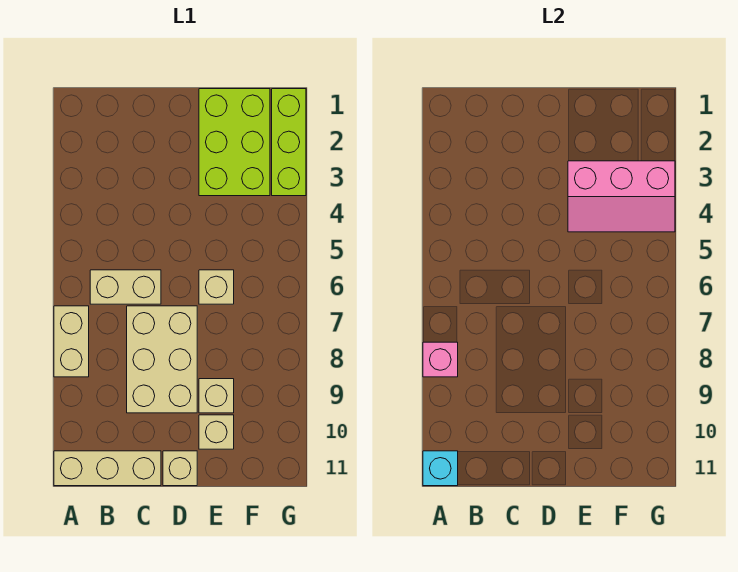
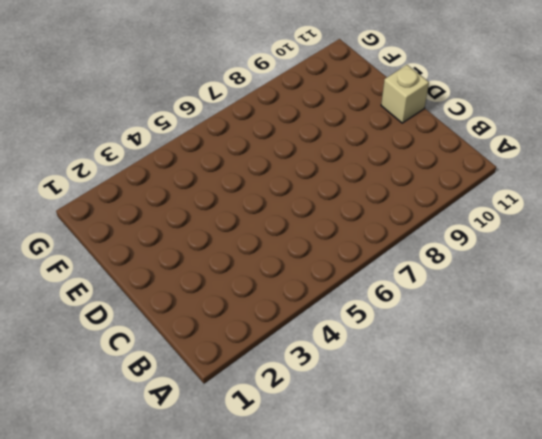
none -> tan brick A7:A8 level 1
none -> tan brick A11:C11 level 1
none -> tan brick B6:C6 level 1

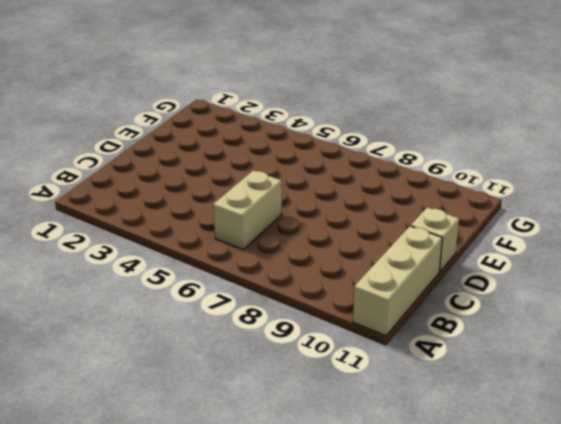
none -> tan brick A7:A8 level 1
none -> tan brick C7:D9 level 1
none -> lime brick E1:F3 level 1

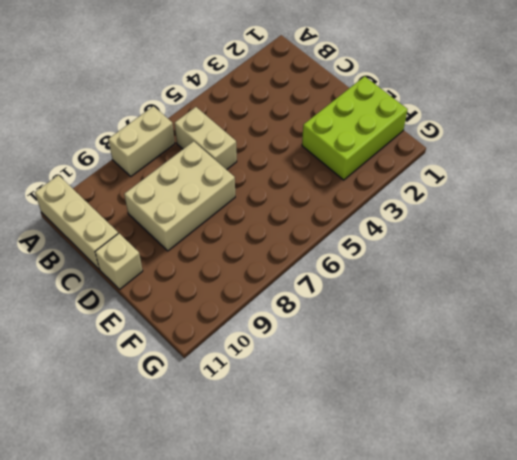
none -> tan brick E6 level 1
none -> tan brick E9 level 1
none -> tan brick E10 level 1

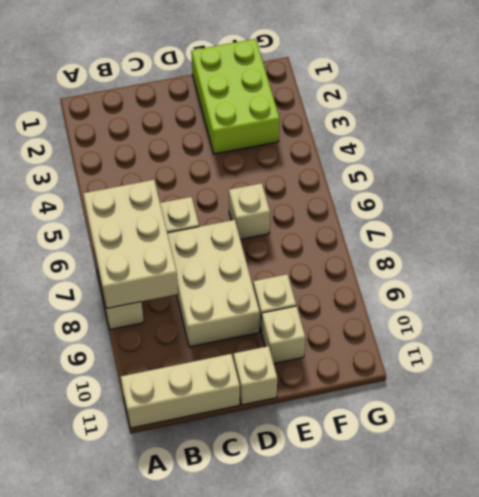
tan brick A6:B8 level 2 -> pink brick A8 level 2
none -> lime brick G1:G3 level 1
none -> cyan brick A11 level 2
none -> pink slope E3:G4 level 2 top 3

